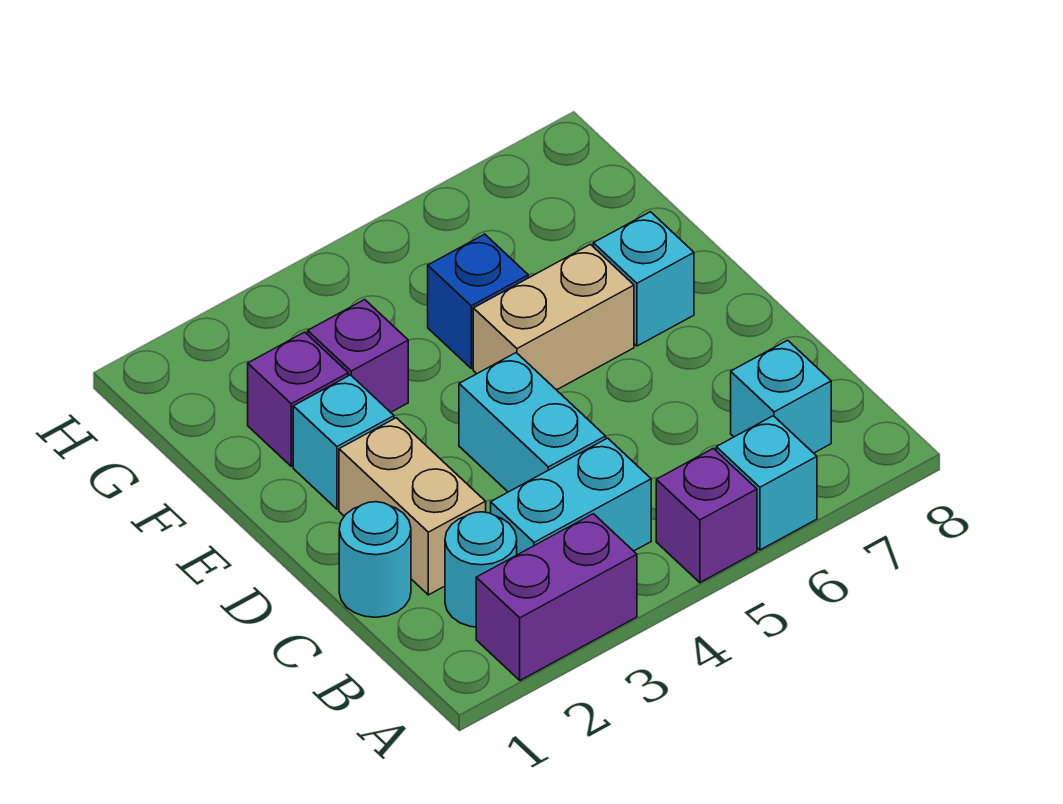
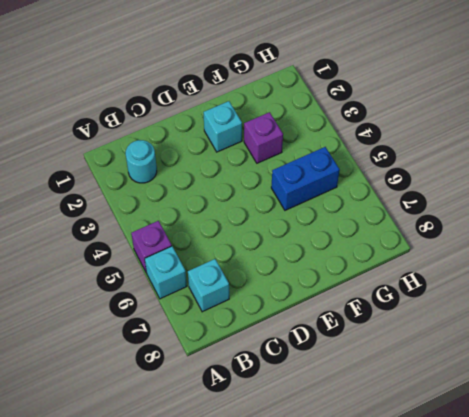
blue brick F5:G5 level 1 -> blue brick F5 level 1
none -> purple brick A2:A3 level 1
none -> cyan brick B3:B4 level 1
none -> cyan round brick C1 level 1

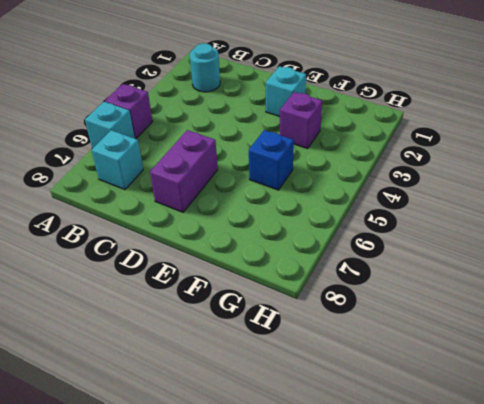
purple brick D6:D7 level 1 -> purple brick A2:A3 level 1
none -> cyan brick B3:B4 level 1
none -> cyan round brick C1 level 1
none -> tan brick C2:D2 level 1

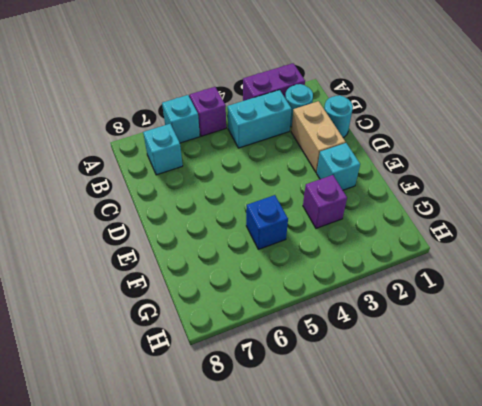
none -> cyan brick C4:D4 level 1
none -> tan brick E5:E6 level 1
none -> cyan brick E7 level 1

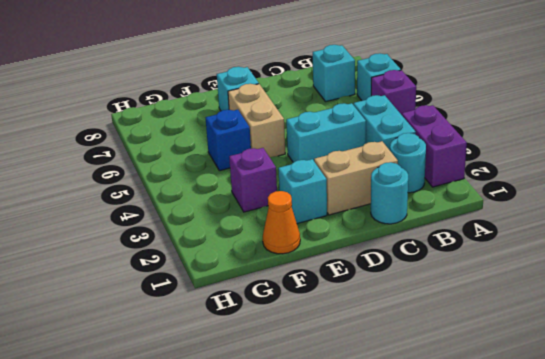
orange cone F1 level 1 -> none
none -> purple brick F2 level 1

